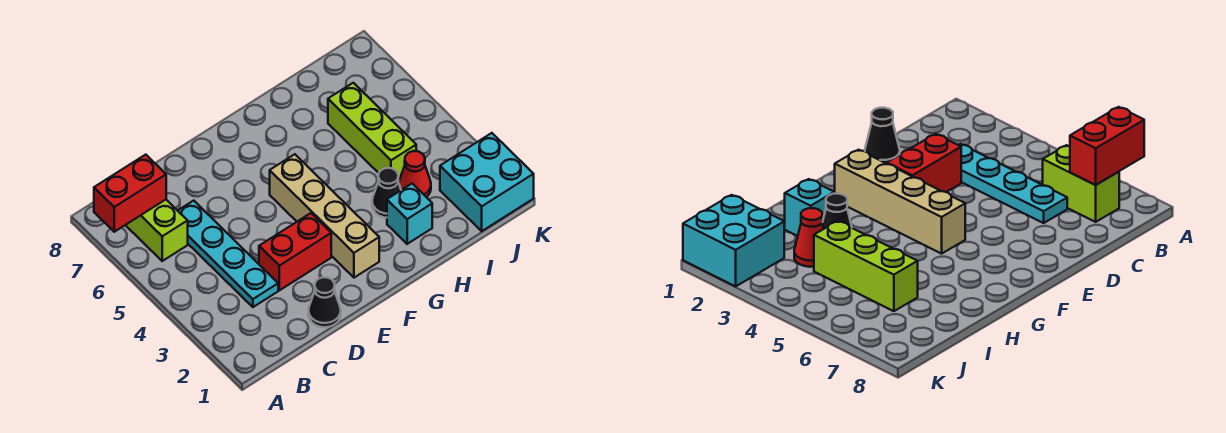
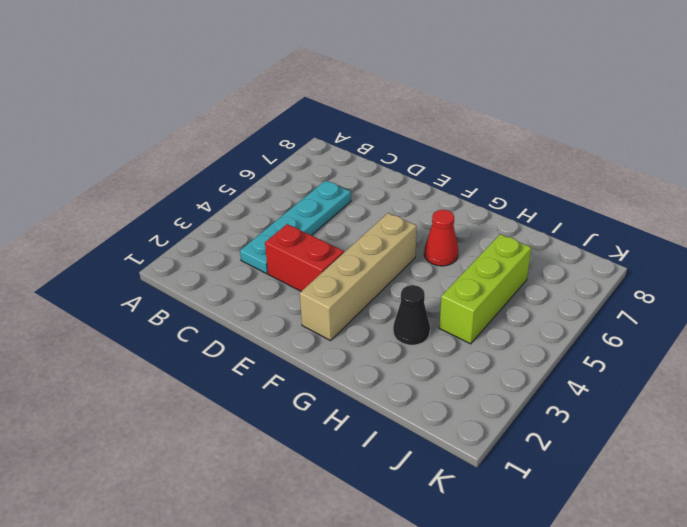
red cone G6 level 1 -> red cone I3 level 1
none -> lime brick B6:B7 level 1
none -> black cone D1 level 1

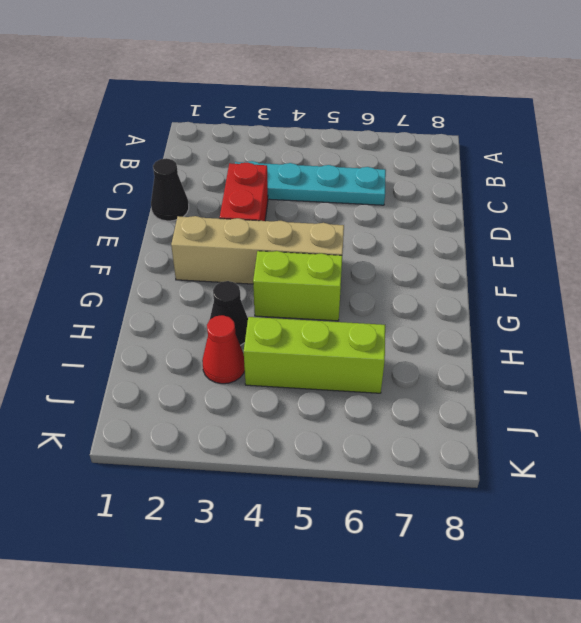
lime brick G4:G5 level 1 -> lime brick B6:B7 level 1
none -> cyan brick H2 level 1
none -> cyan brick J1:K2 level 1

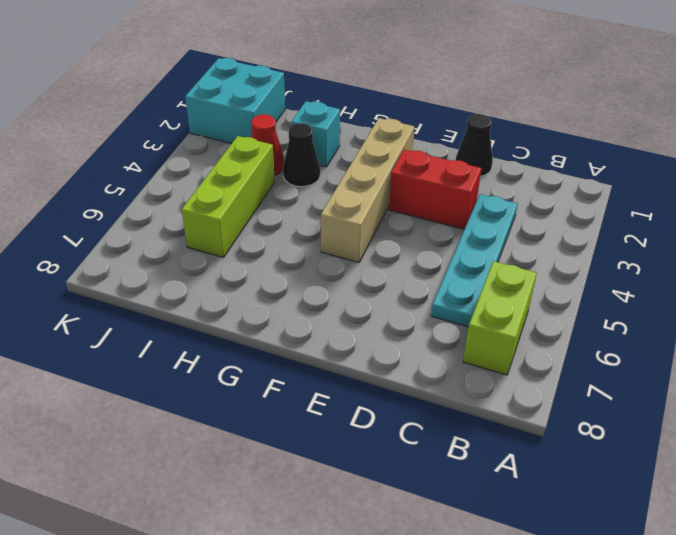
none -> red brick A7:B7 level 2

